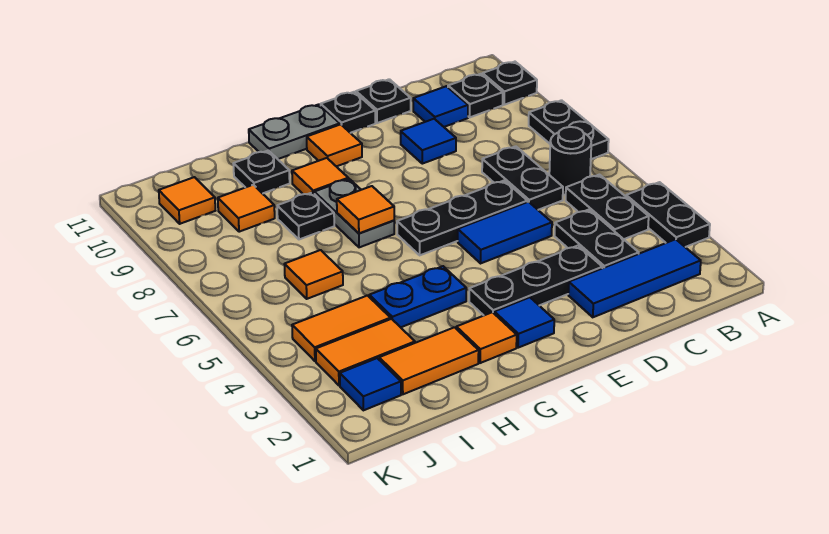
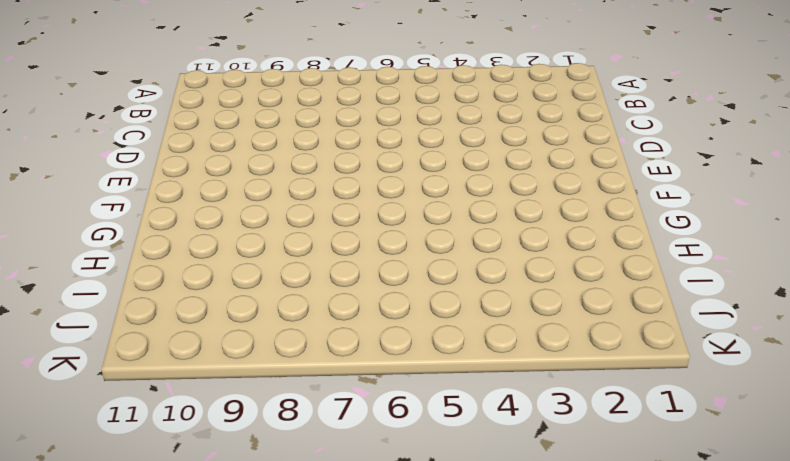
none -> black plate A3:A4 level 1
none -> black plate A7:A8 level 1
none -> black plate A10 level 1
none -> blue tile B2:D2 level 1

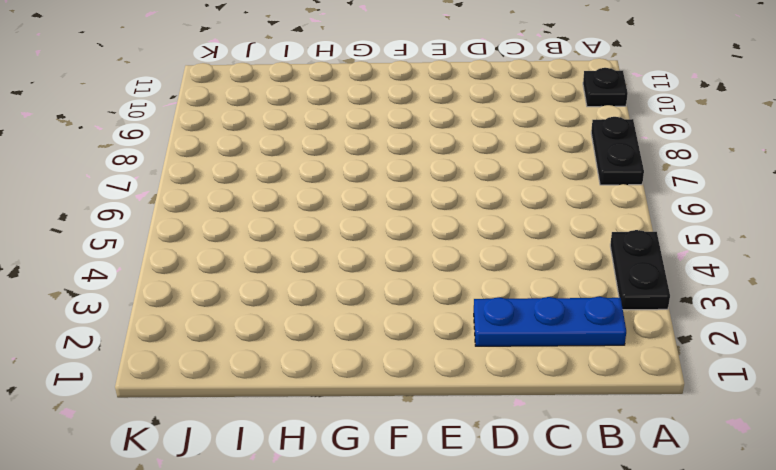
blue plate B2:D2 level 1 -> blue tile B2:D2 level 1
none -> black plate B4:B5 level 1
none -> black round brick B6 level 1
none -> black plate B10 level 1
none -> black plate C3:C4 level 1

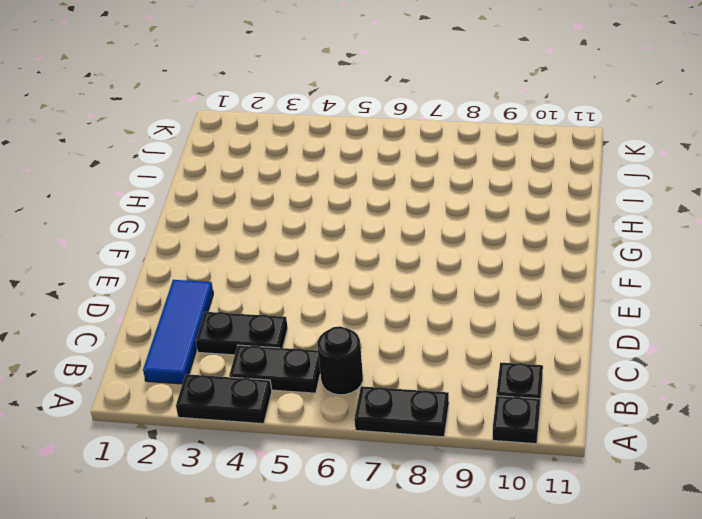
none -> black plate C6:C7 level 1
none -> blue tile C10 level 1
none -> black plate D3:F3 level 1
none -> blue tile D5:E5 level 1

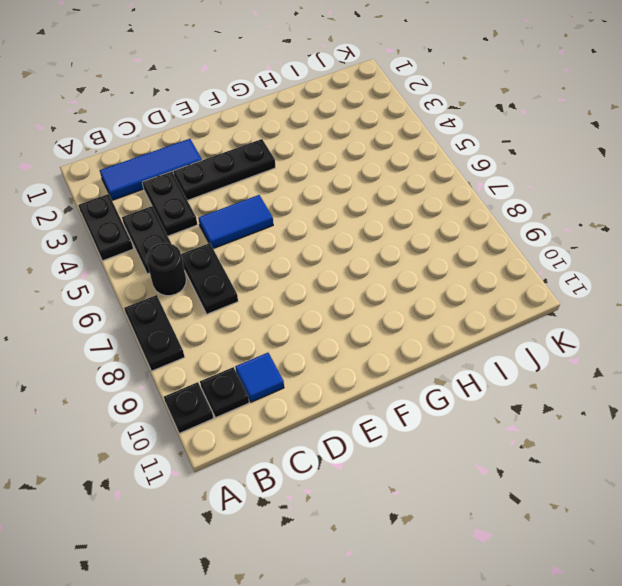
none -> black plate D6:F6 level 1
none -> blue tile D9 level 1
none -> black plate D11 level 1
none -> black plate E11 level 1

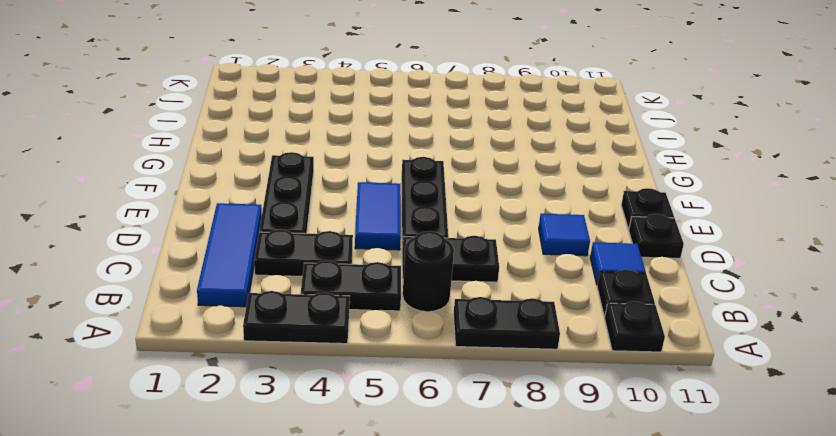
none -> blue tile F2 level 1
none -> orange tile F10 level 1
none -> grey plate F11:G11 level 1
none -> orange tile G2 level 1

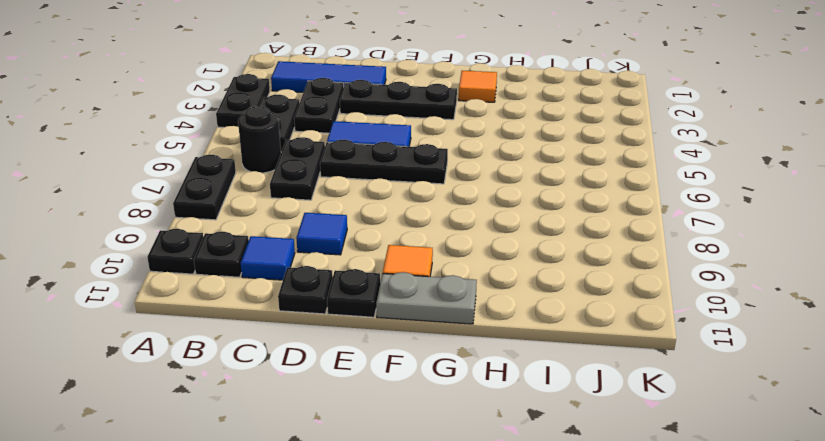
none -> blue tile F2 level 1
none -> blue plate G4:H4 level 1
none -> grey plate G7:G8 level 1
none -> orange tile G9 level 1

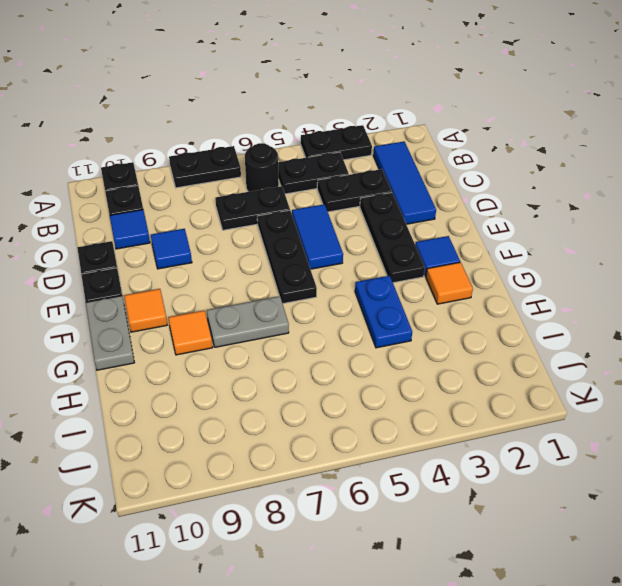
none -> orange tile H2:I2 level 1
none -> black plate H8 level 1
none -> black plate H10 level 1
none -> orange tile I3:J3 level 1

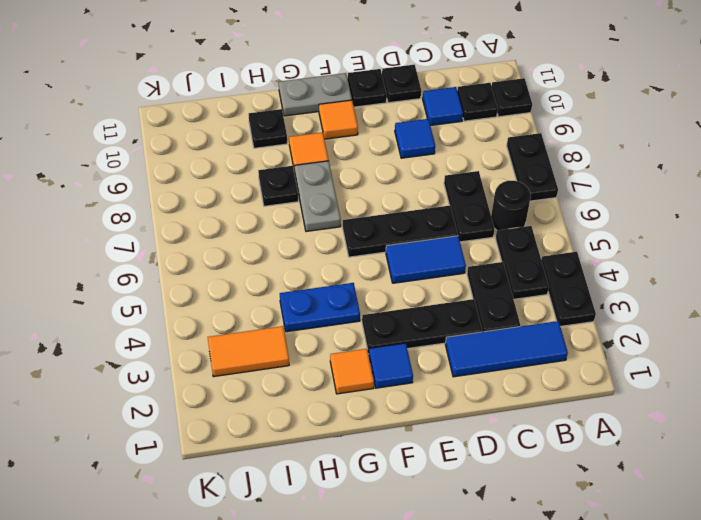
none -> orange tile H2:I2 level 1
none -> orange tile I4:J4 level 1
none -> orange tile I6 level 1
none -> orange tile I9 level 1

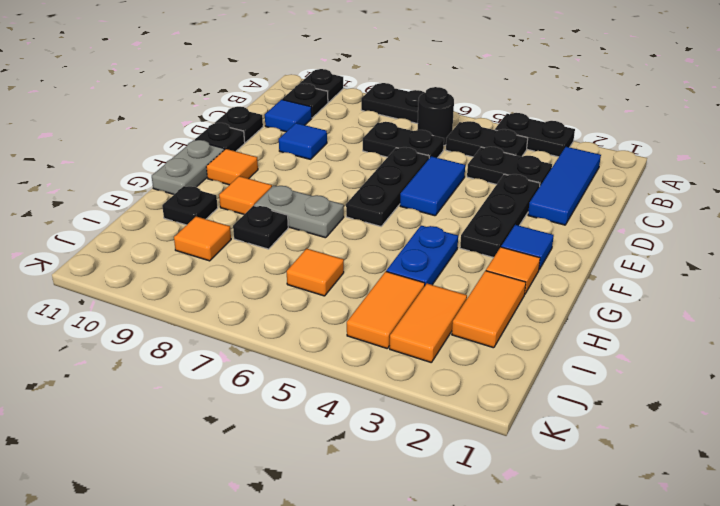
none -> blue tile J2 level 1
none -> orange tile J10 level 1
none -> orange tile G7 level 2

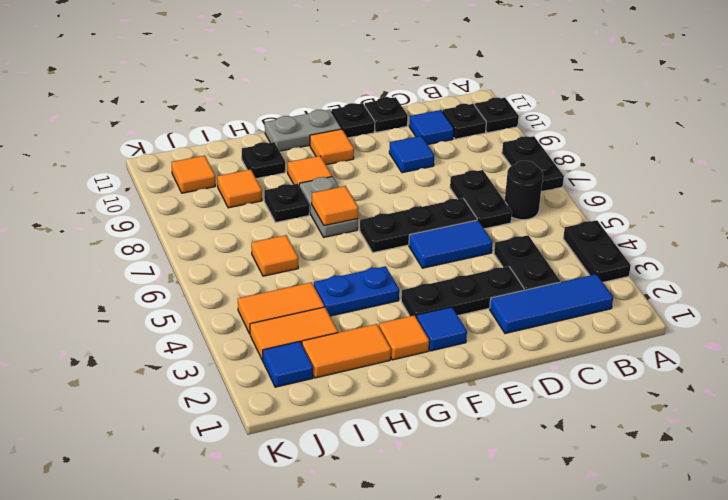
none -> black plate B4:B5 level 1

